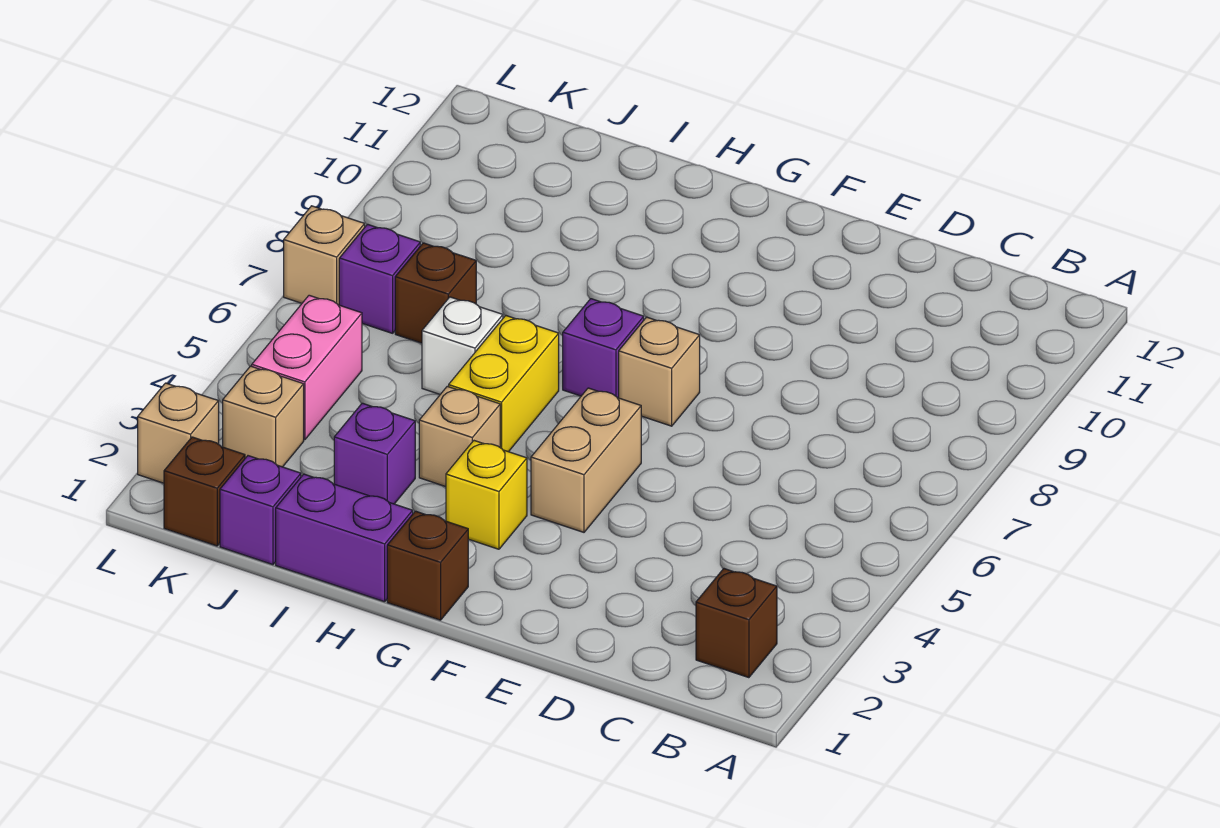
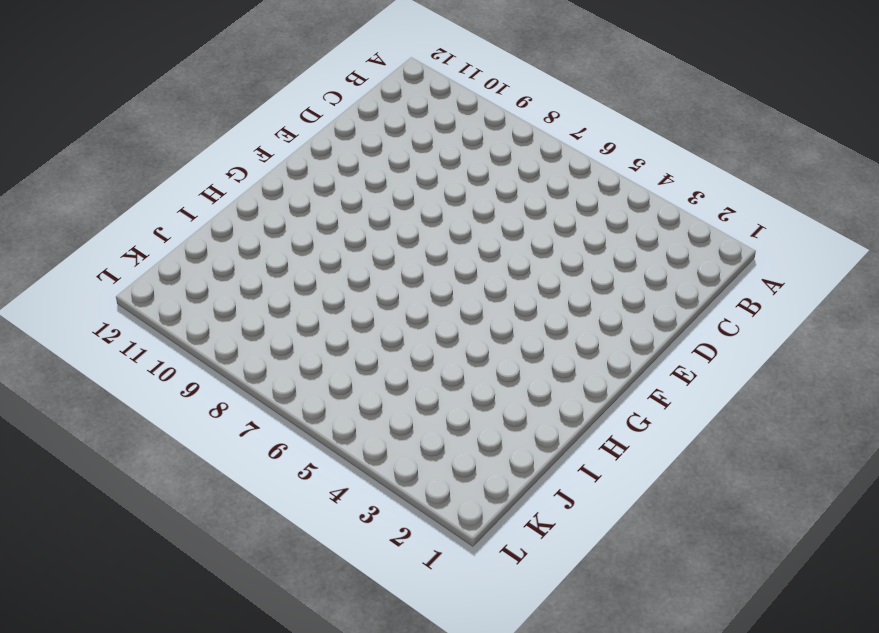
none -> brown brick B2 level 1
none -> tan brick F4:F5 level 1
none -> tan brick F7 level 1

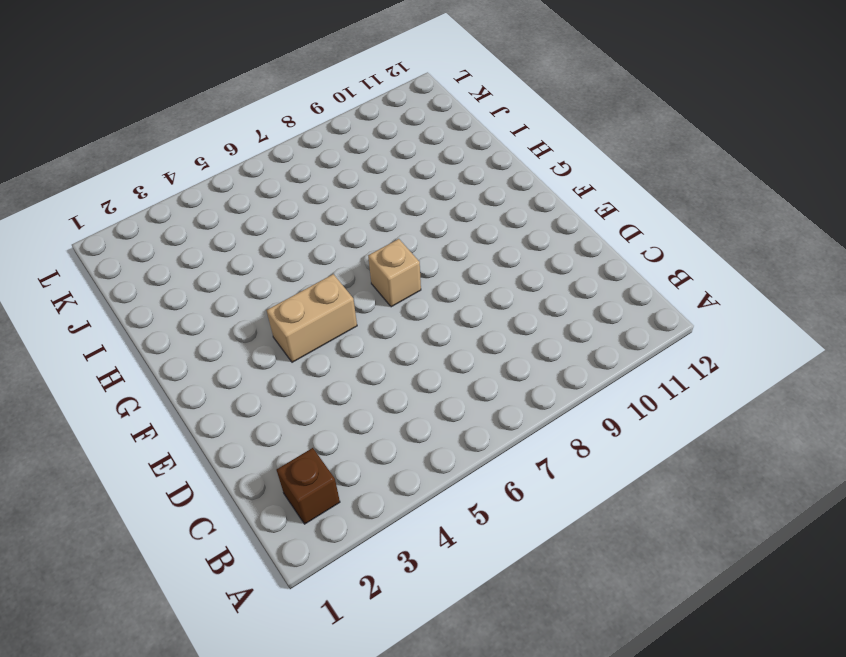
none -> brown brick G1 level 1
none -> yellow brick G3 level 1
none -> purple brick G7 level 1

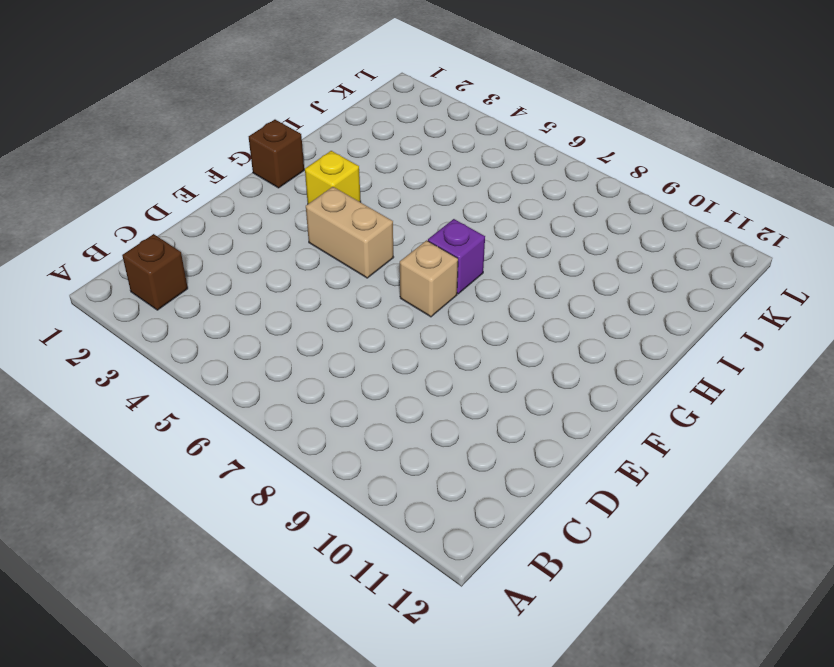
none -> purple brick H1:I1 level 1
none -> tan brick H4 level 1
none -> yellow brick H5:H6 level 1

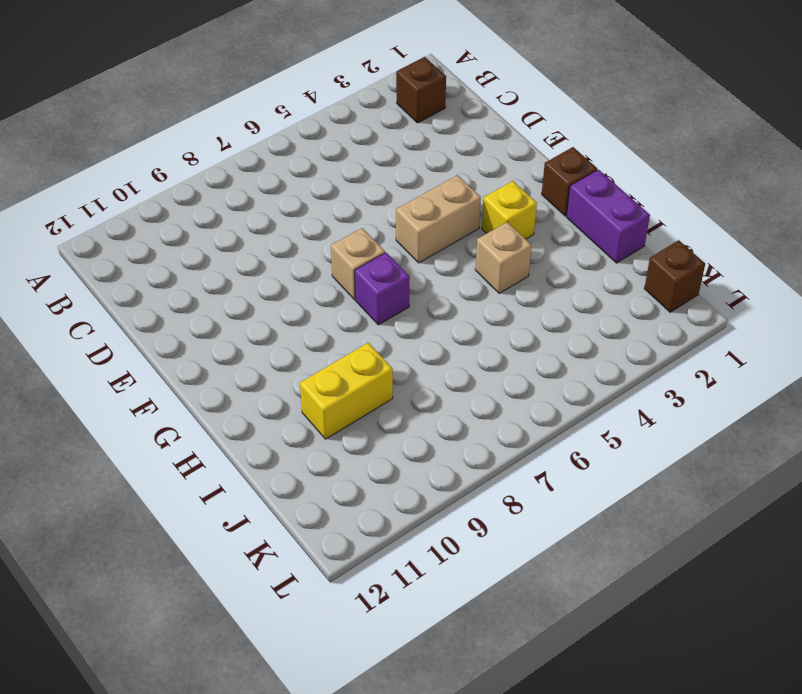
yellow brick I9:I10 level 1 -> yellow brick H5:H6 level 1
none -> purple brick I3 level 1
none -> white brick I6 level 1
none -> purple brick J1 level 1

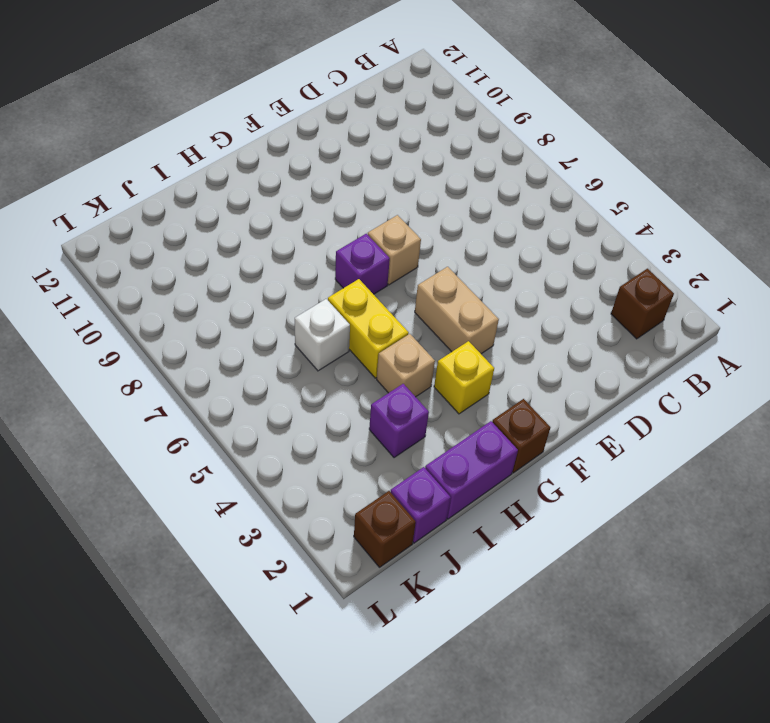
none -> brown brick J7 level 1
none -> tan brick K3 level 1
none -> pink brick K4:K5 level 1

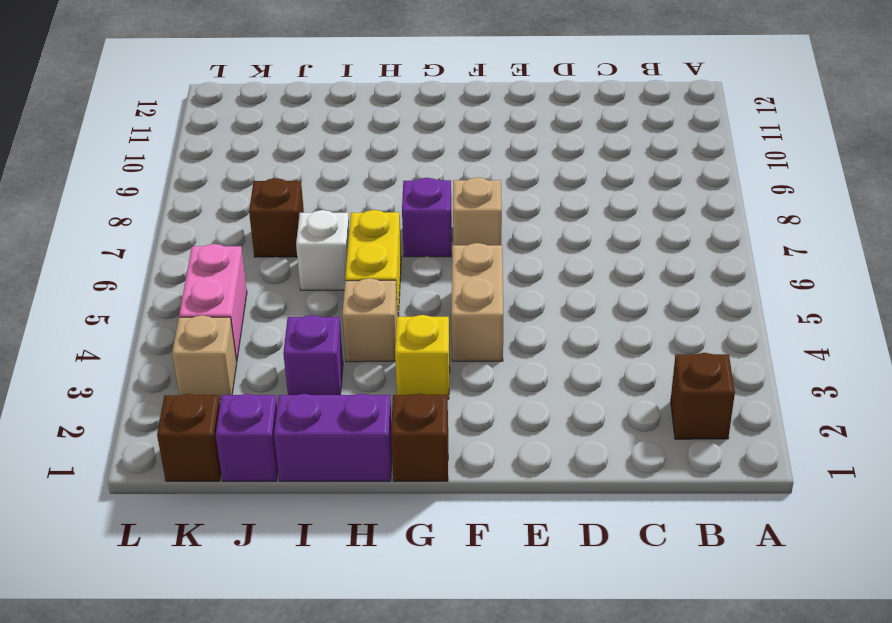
none -> purple brick K7 level 1
none -> tan brick L2 level 1
none -> tan brick L7 level 1

